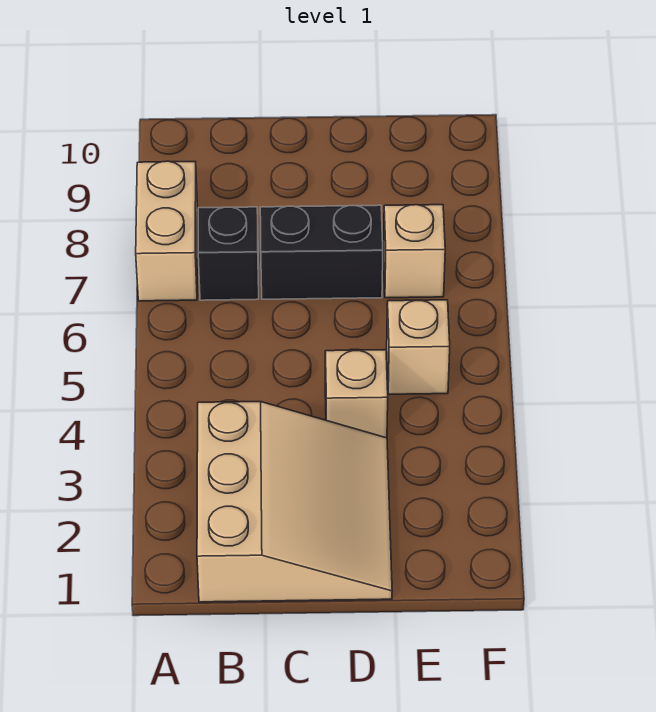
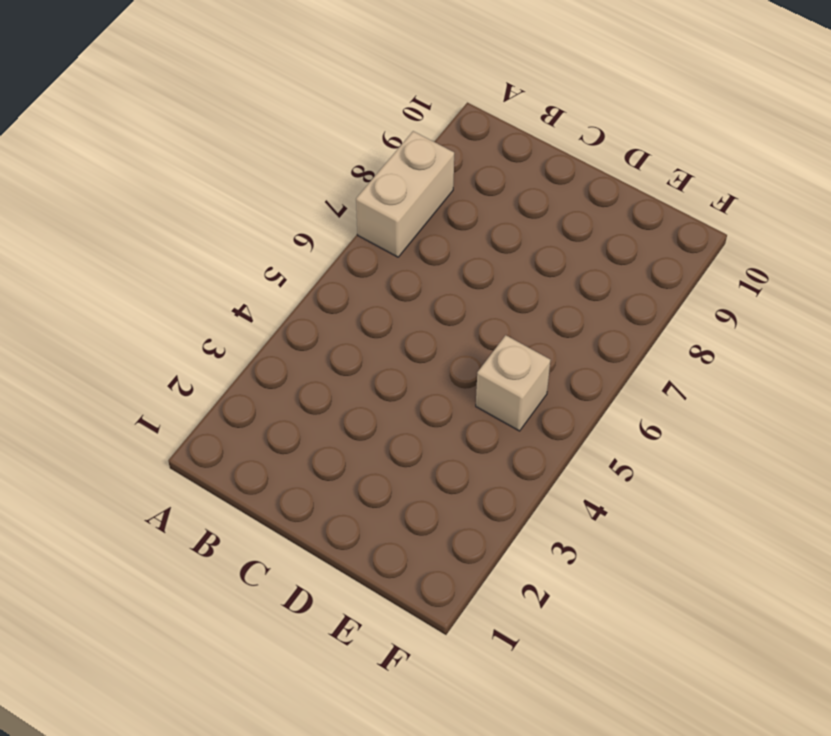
none -> tan slope B1:D3 level 1 top B
none -> black brick B7 level 1

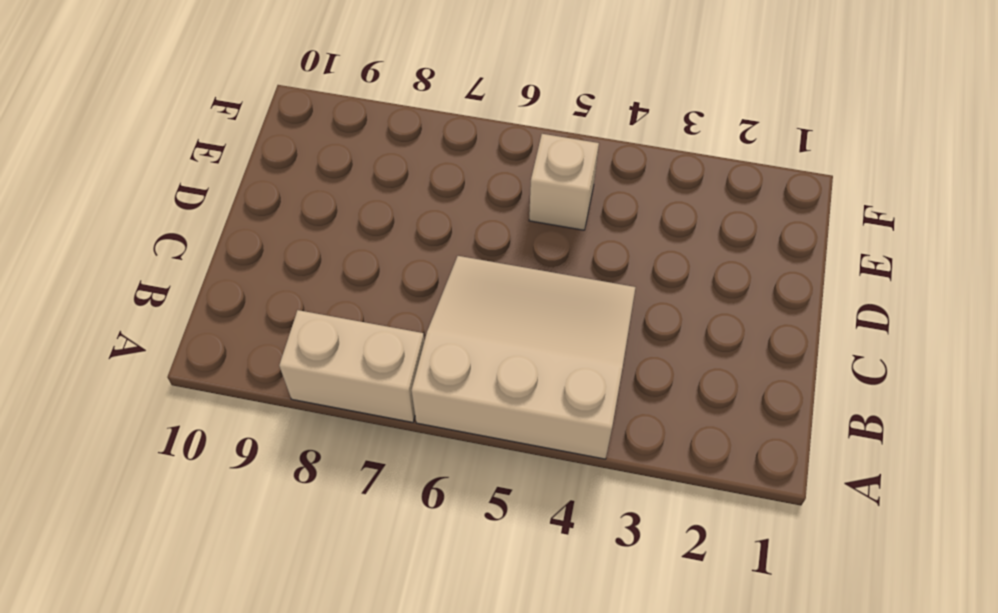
tan slope A4:C6 level 1 top A -> tan slope B1:D3 level 1 top B
none -> black brick B7 level 1
none -> black brick C7:D7 level 1

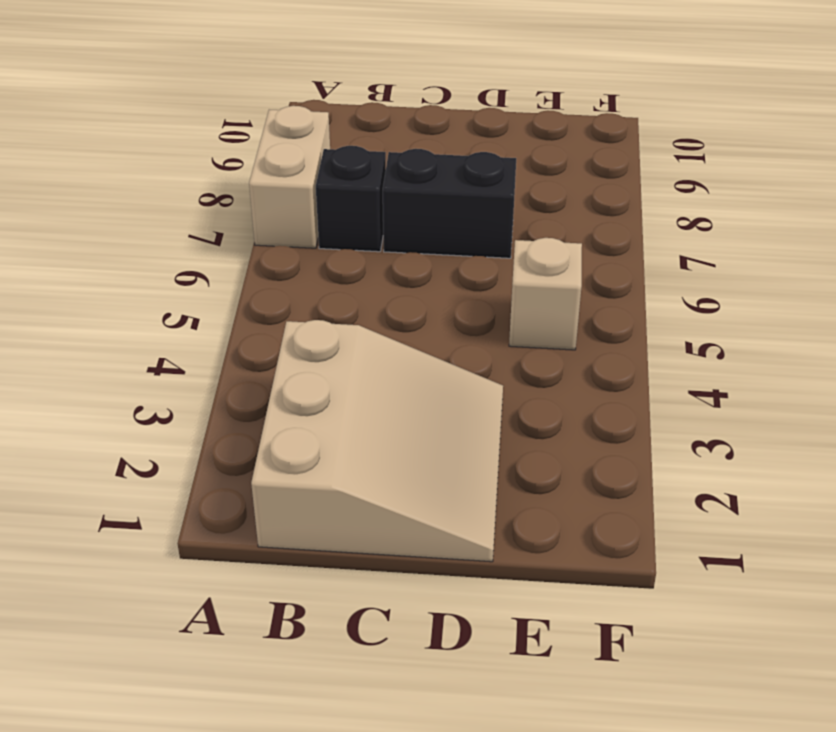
none -> tan brick D4 level 1
none -> tan brick E7 level 1

